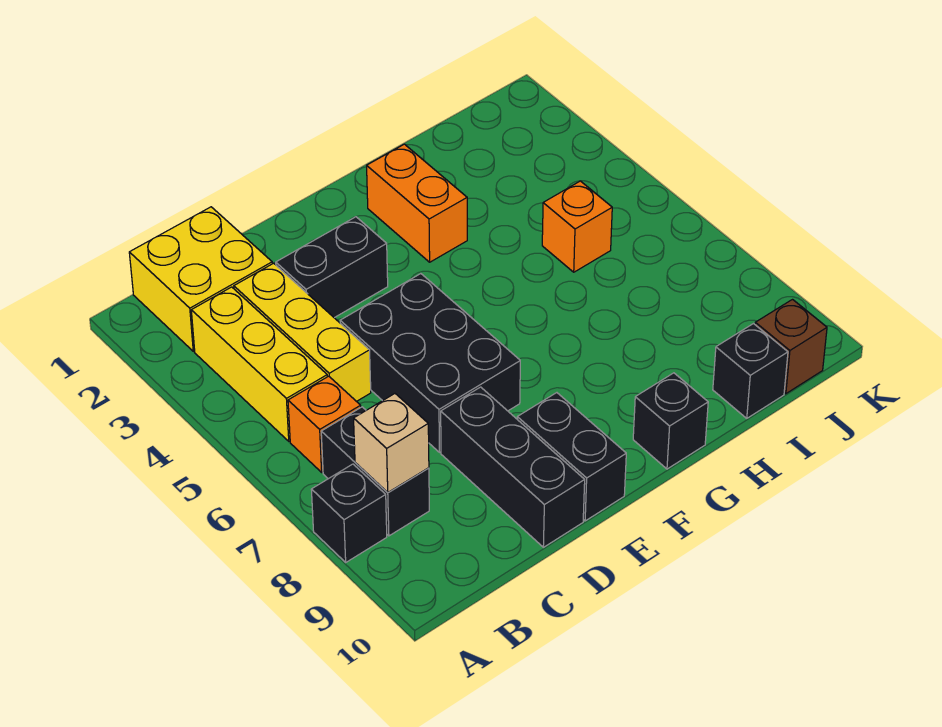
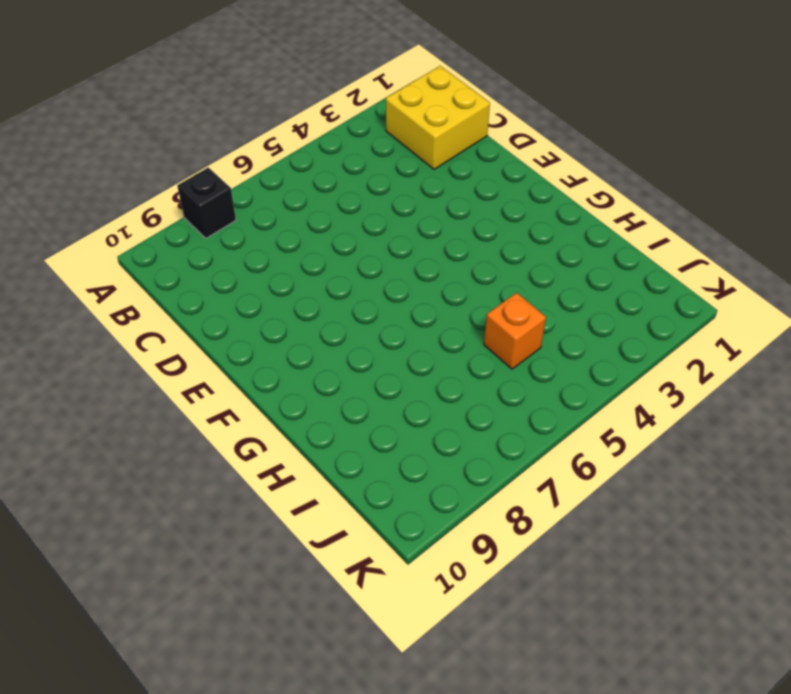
none -> yellow brick B3:B5 level 1
none -> orange brick B6 level 1
none -> black brick B7:B8 level 1

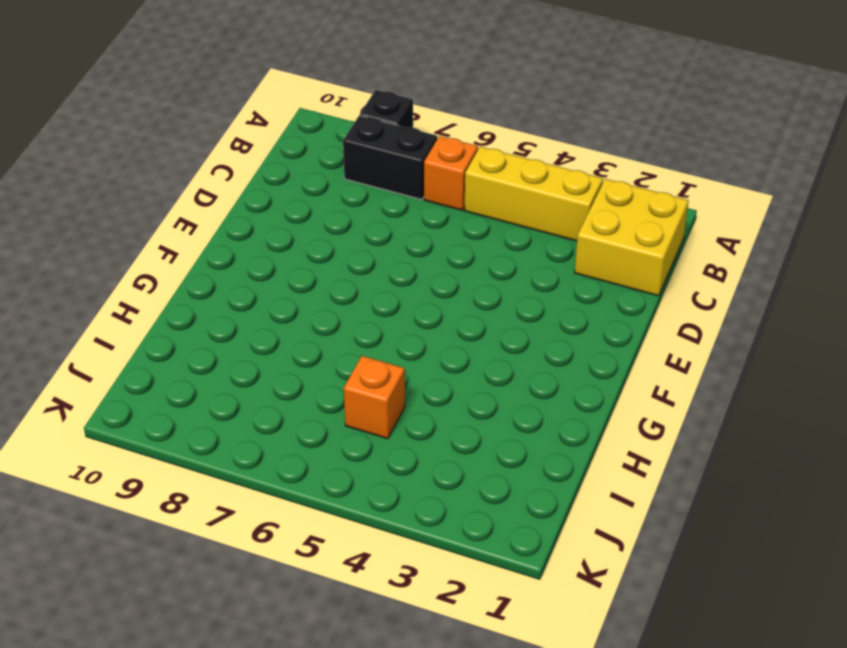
none -> yellow brick C3:C5 level 1
none -> black brick D3:E3 level 1
none -> black brick D5:E7 level 1

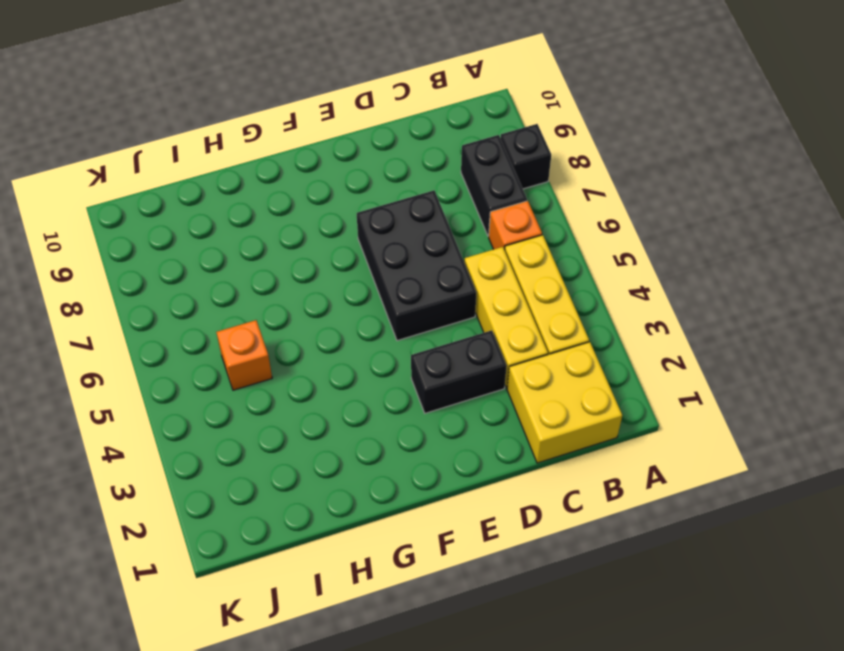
none -> black brick D8:D10 level 1
none -> black brick E9:E10 level 1
none -> orange brick G2:G3 level 1

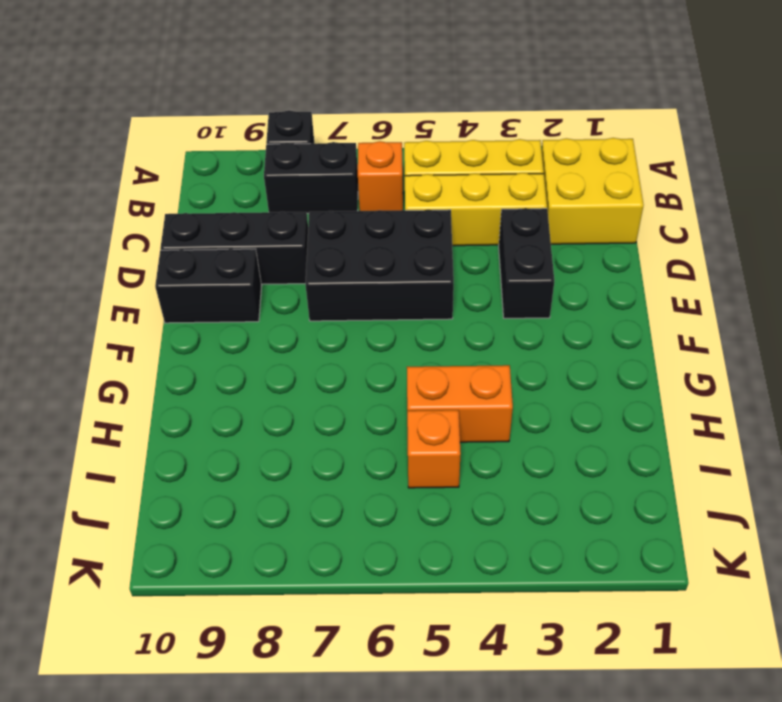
orange brick H4:H5 level 1 -> orange brick G2:G3 level 1
none -> black brick G10 level 1
none -> black brick I10 level 1
none -> brown brick J10 level 1

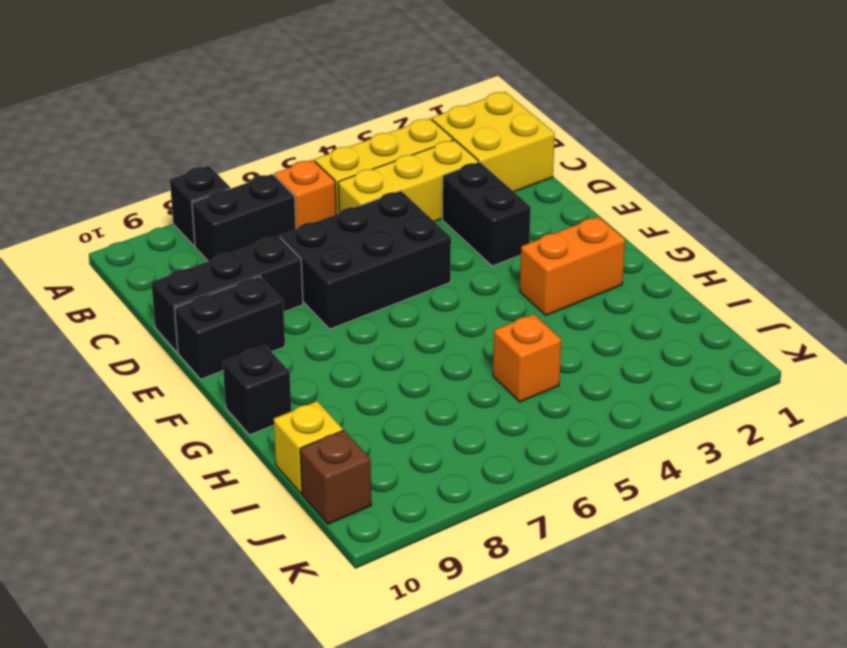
yellow brick I10 level 1 -> black brick I10 level 1
none -> tan brick B8 level 2

